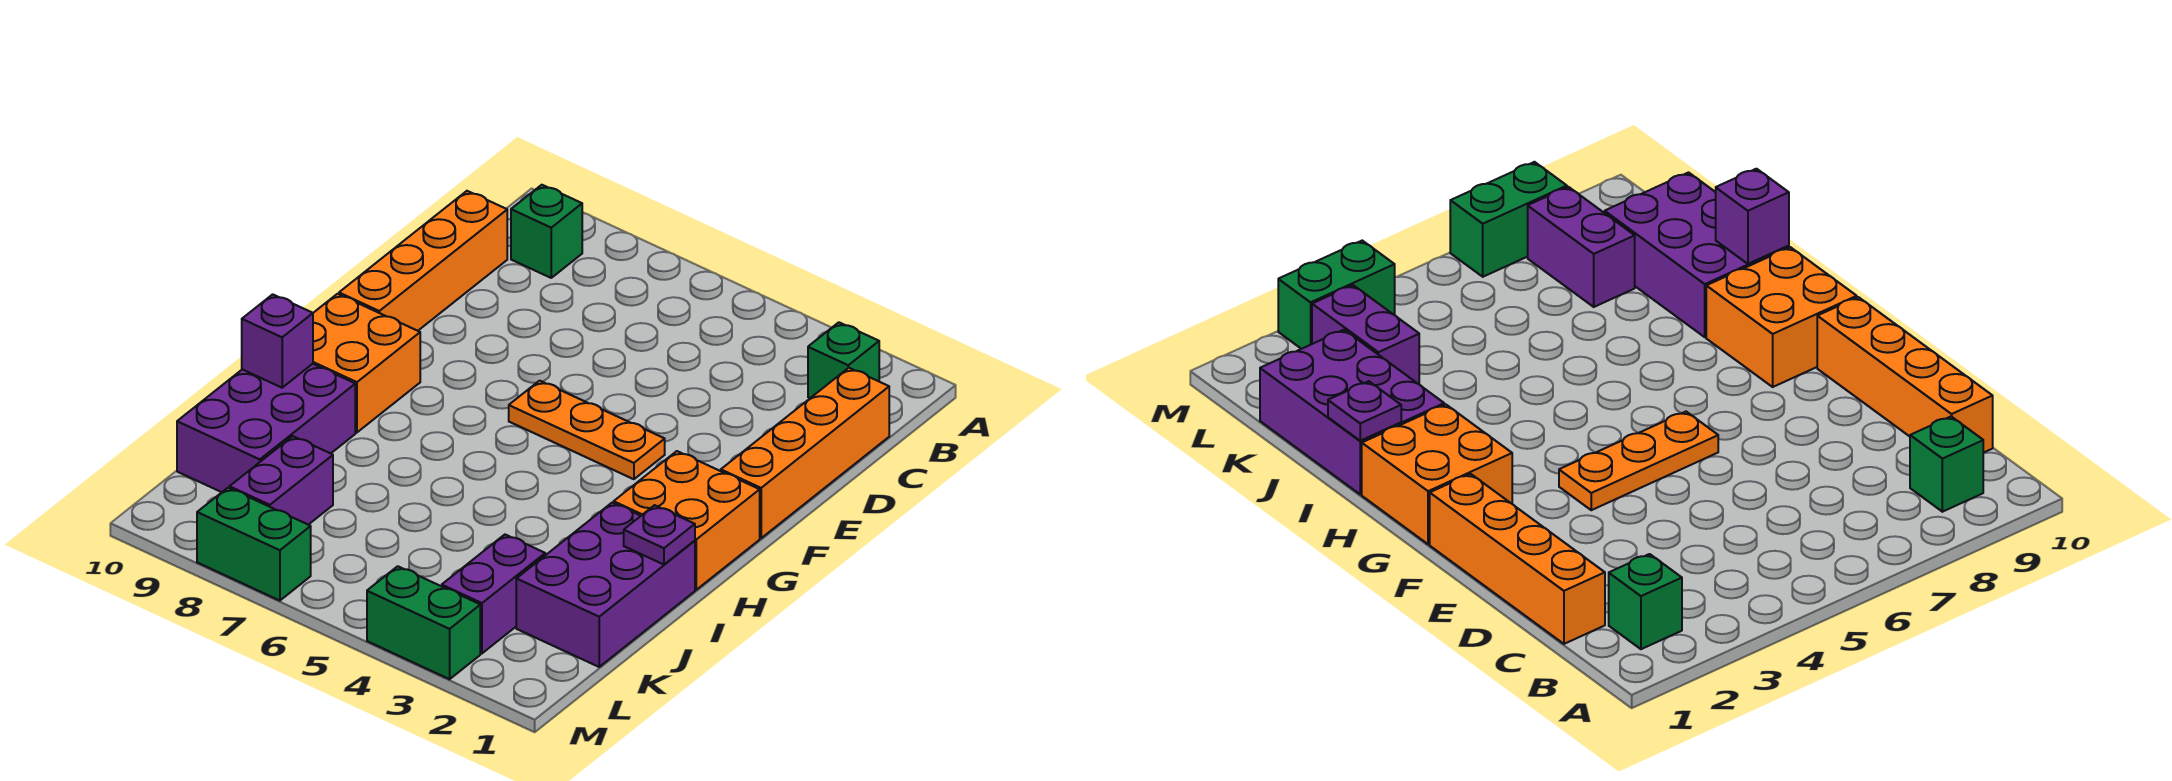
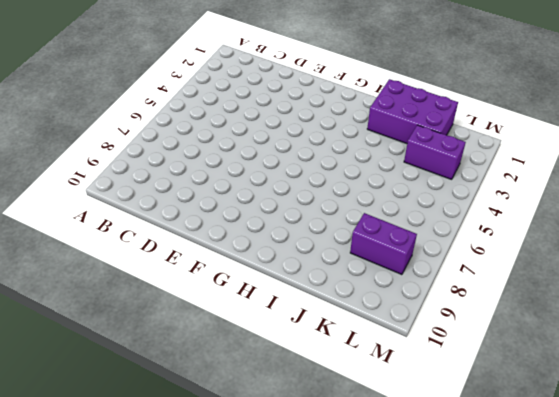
none -> green brick B2 level 1
none -> green brick B9 level 1
none -> orange brick C1:F1 level 1

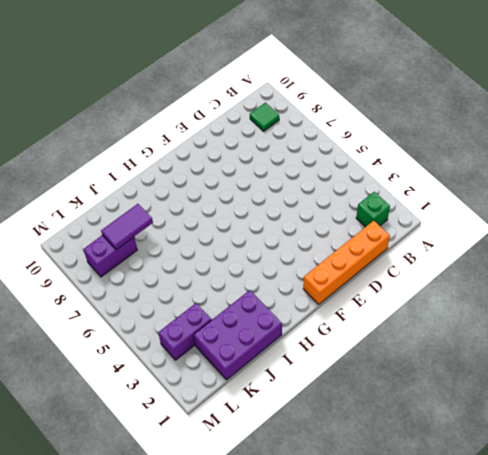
green tile B9 level 1 -> green brick B9 level 1
purple tile J8:K8 level 2 -> none
none -> orange brick C10:F10 level 1
none -> orange plate F4:F6 level 1
none -> orange brick G1:H2 level 1

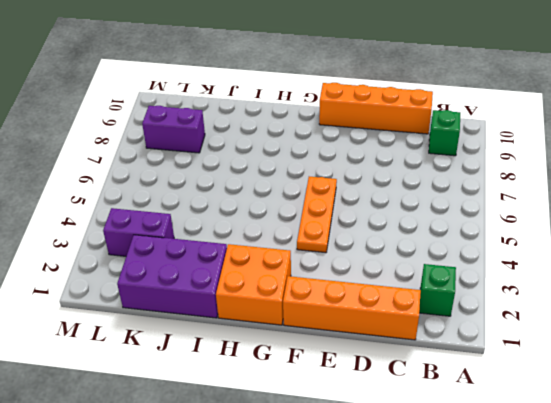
none -> orange brick G9:H10 level 1
none -> purple brick I9:K10 level 1
none -> green brick M3:M4 level 1

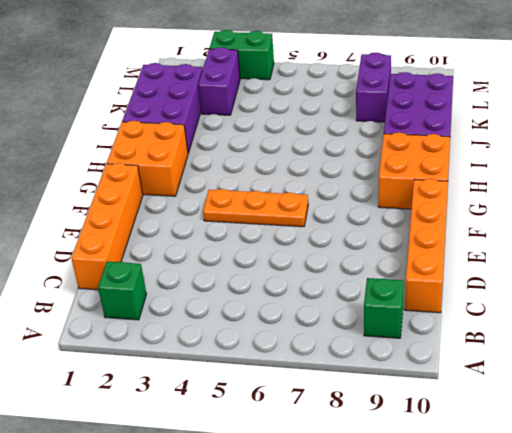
none -> green brick M7:M8 level 1
none -> purple plate I1 level 2
none -> purple brick I10 level 2

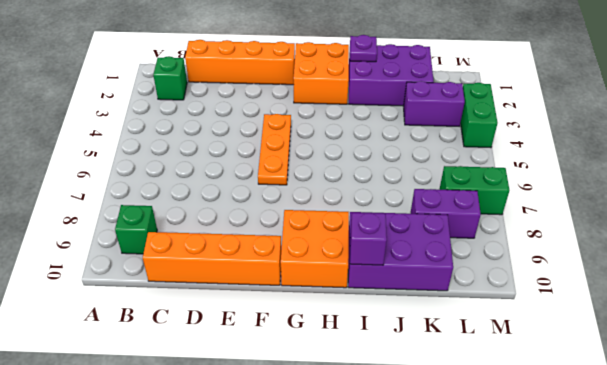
green brick L7:M7 level 1 -> green brick M7:M8 level 1

